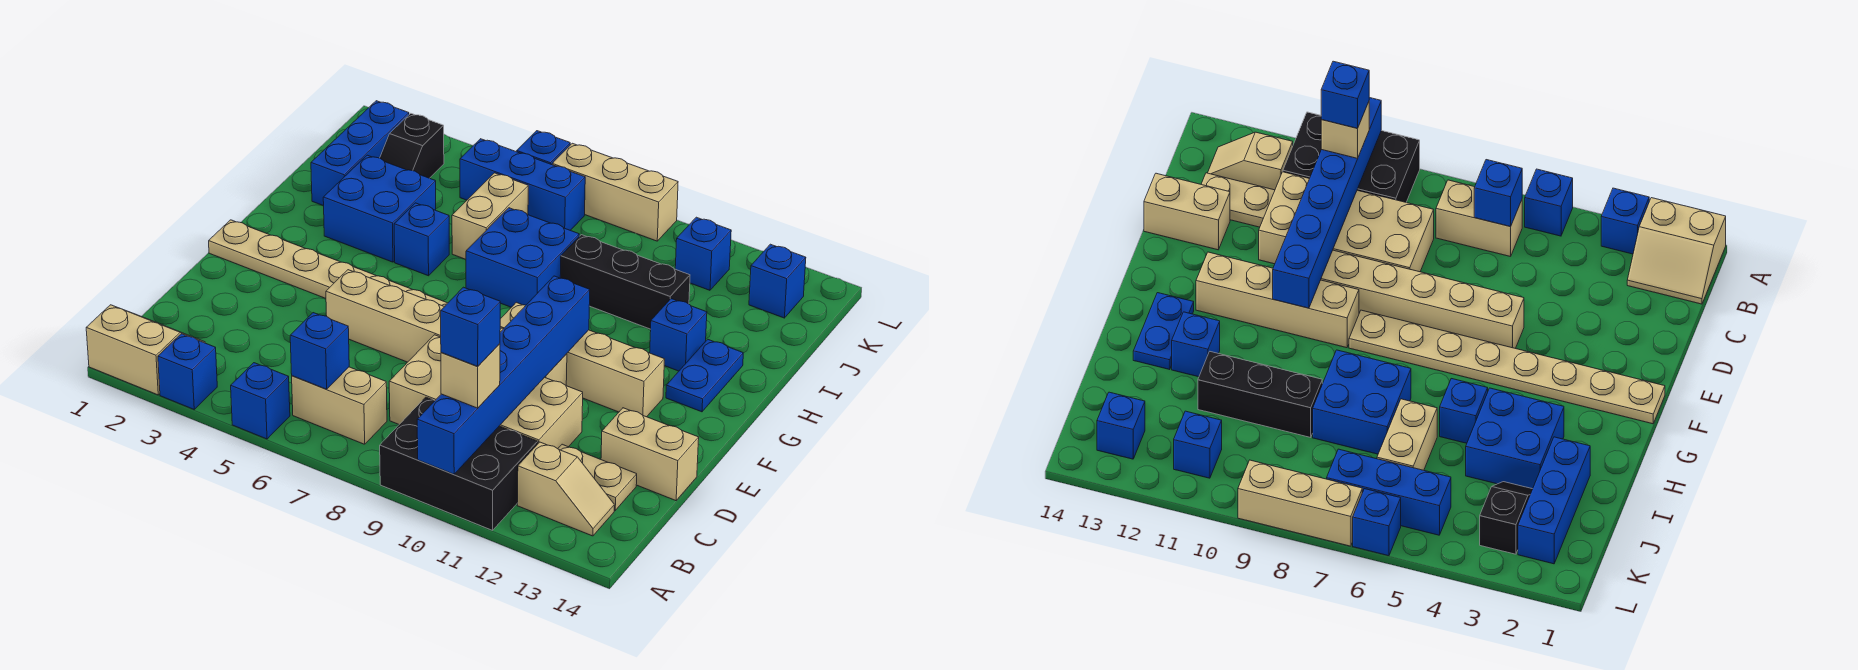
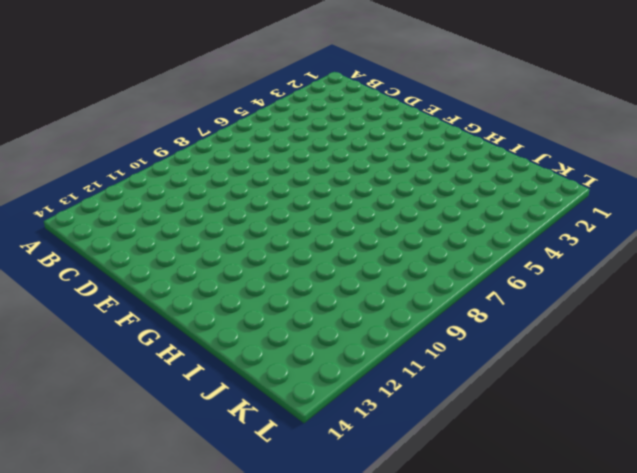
none -> tan slope A1:B2 level 1 top A
none -> blue brick A3 level 1
none -> blue brick A5 level 1
none -> black brick A9:B11 level 1

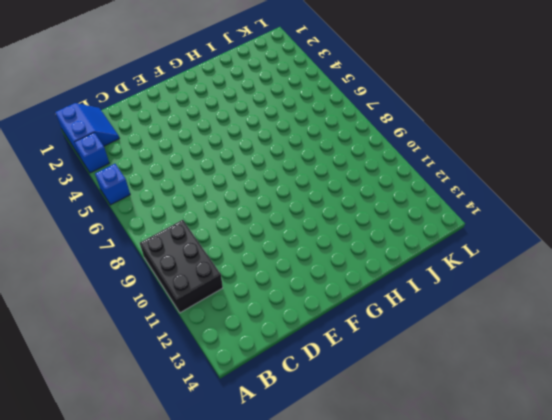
blue slope A1:B2 level 1 top A -> tan slope A1:B2 level 1 top A
none -> tan brick B6:B7 level 1
none -> tan slope B12:B13 level 1 top 12
none -> tan brick C8:D11 level 1
none -> tan plate C12:C13 level 1

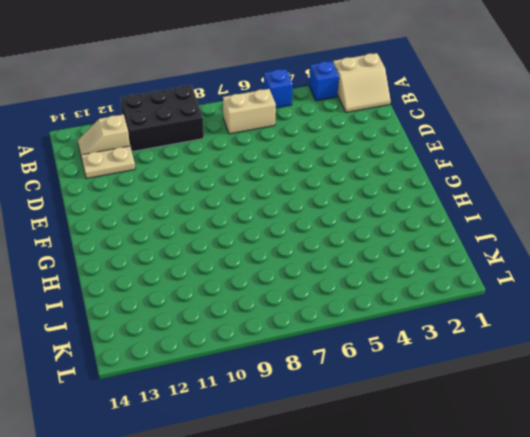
none -> tan brick C8:D11 level 1
none -> tan brick D13:D14 level 1
none -> tan brick E5:E10 level 1
none -> tan plate F1:F8 level 1

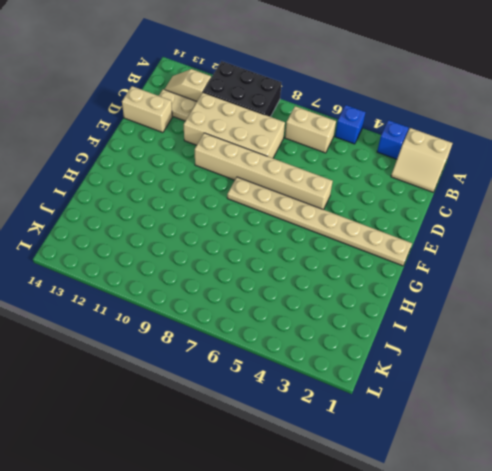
none -> tan brick F9:F12 level 1
none -> blue plate G13:H13 level 1
none -> blue brick H3:I4 level 1
none -> blue brick H5 level 1

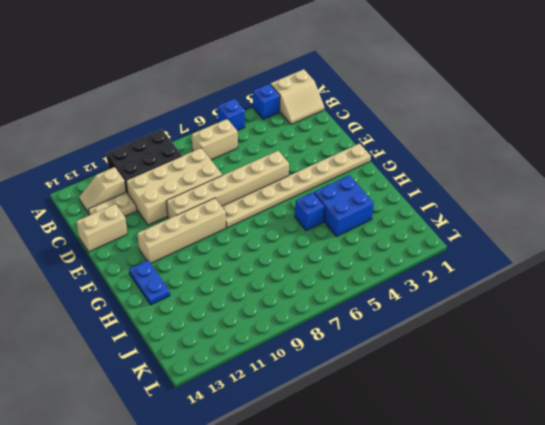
none -> blue brick H7:I8 level 1
none -> blue brick H12 level 1
none -> blue brick I2:K2 level 1
none -> tan brick I6:J6 level 1

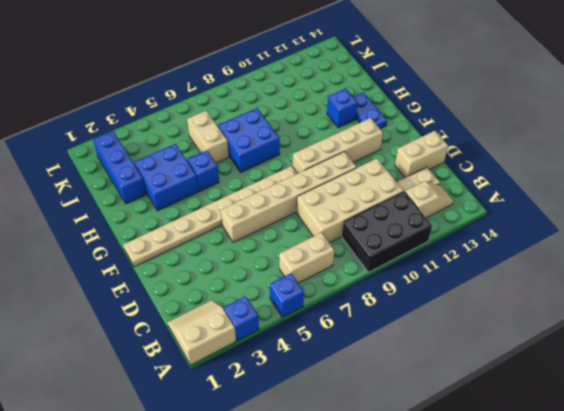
none -> black brick I9:I11 level 1
none -> black slope J3:K3 level 1 top K
none -> blue brick K5:K7 level 1
none -> blue brick K11 level 1

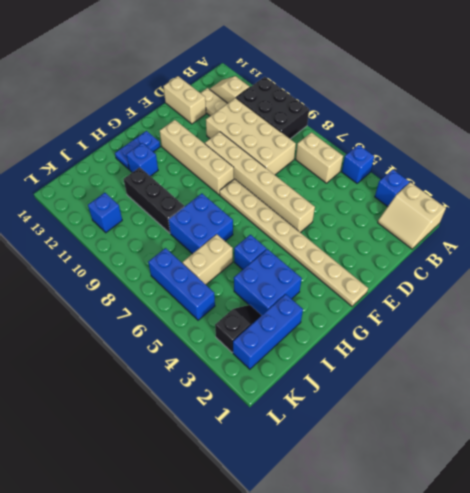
none -> blue brick K13 level 1
none -> blue brick L6 level 1
none -> tan brick L7:L9 level 1
none -> blue brick A10:F10 level 2

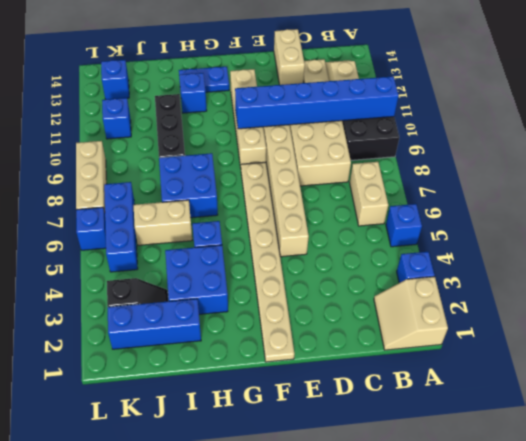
none -> blue brick B6 level 2
none -> tan brick B10 level 3
none -> blue brick B10 level 4

